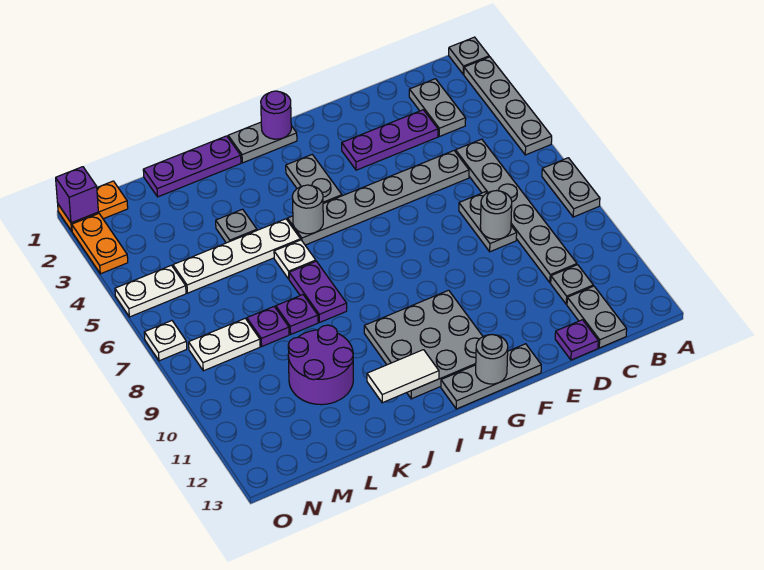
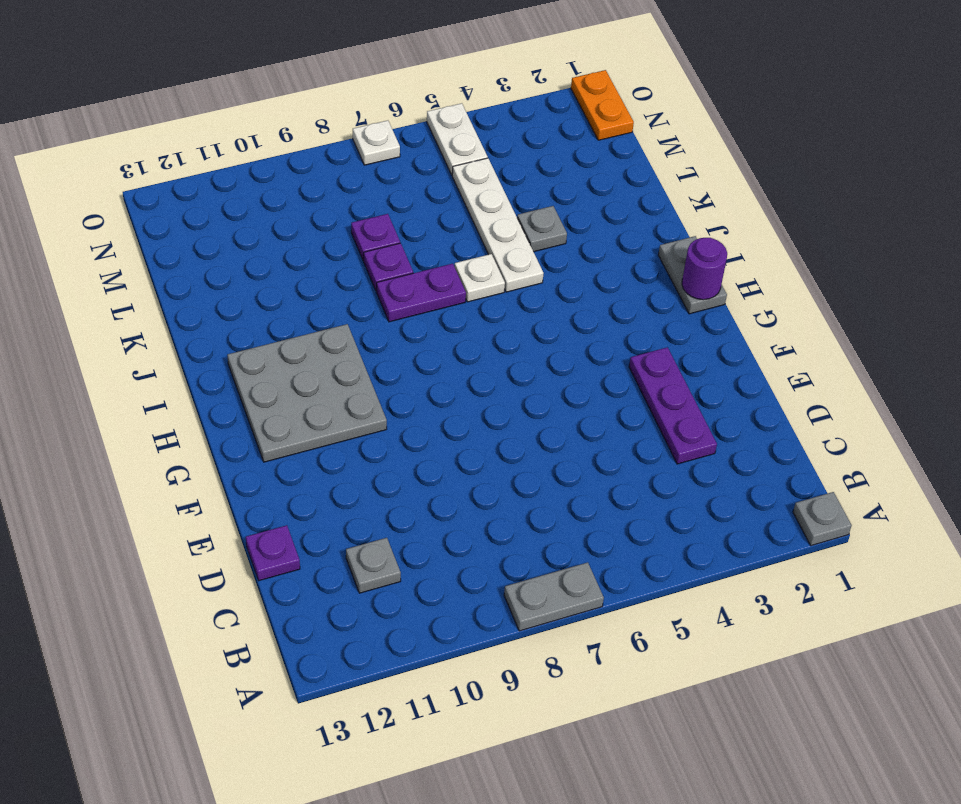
none -> grey plate A2:A5 level 1
none -> grey plate C2:C3 level 1
none -> grey plate C5:C10 level 1
none -> grey plate C12:C13 level 1

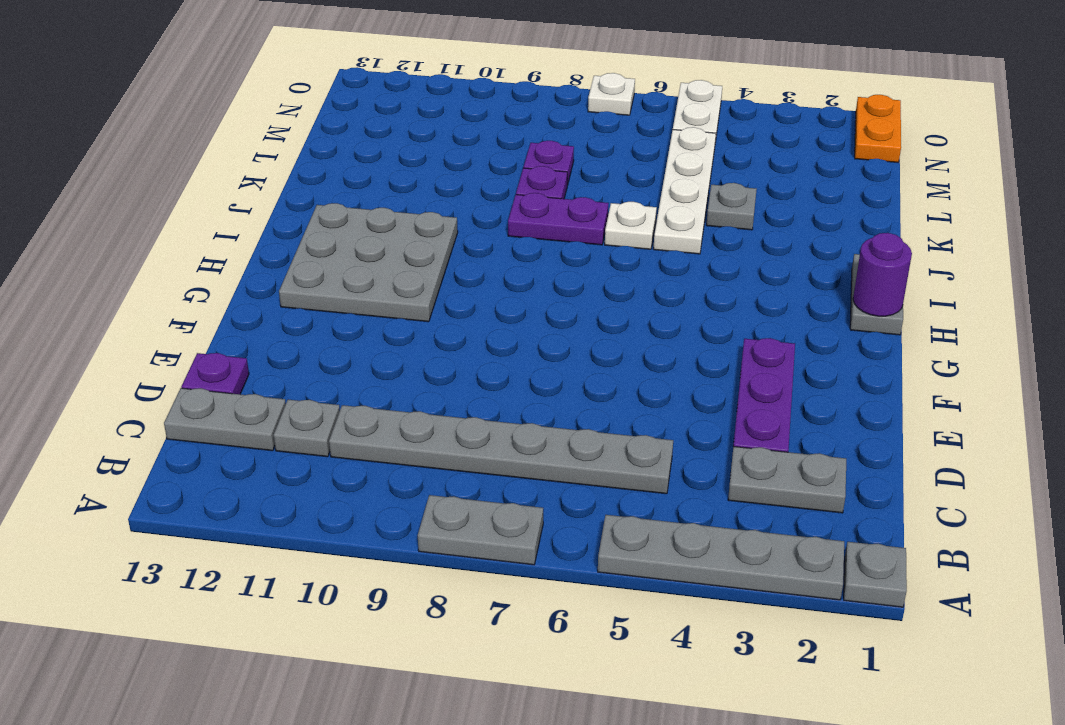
none -> grey plate D5:I5 level 1
none -> grey plate D7:D8 level 1
none -> grey plate F13:H13 level 1
none -> grey plate H3:H4 level 1

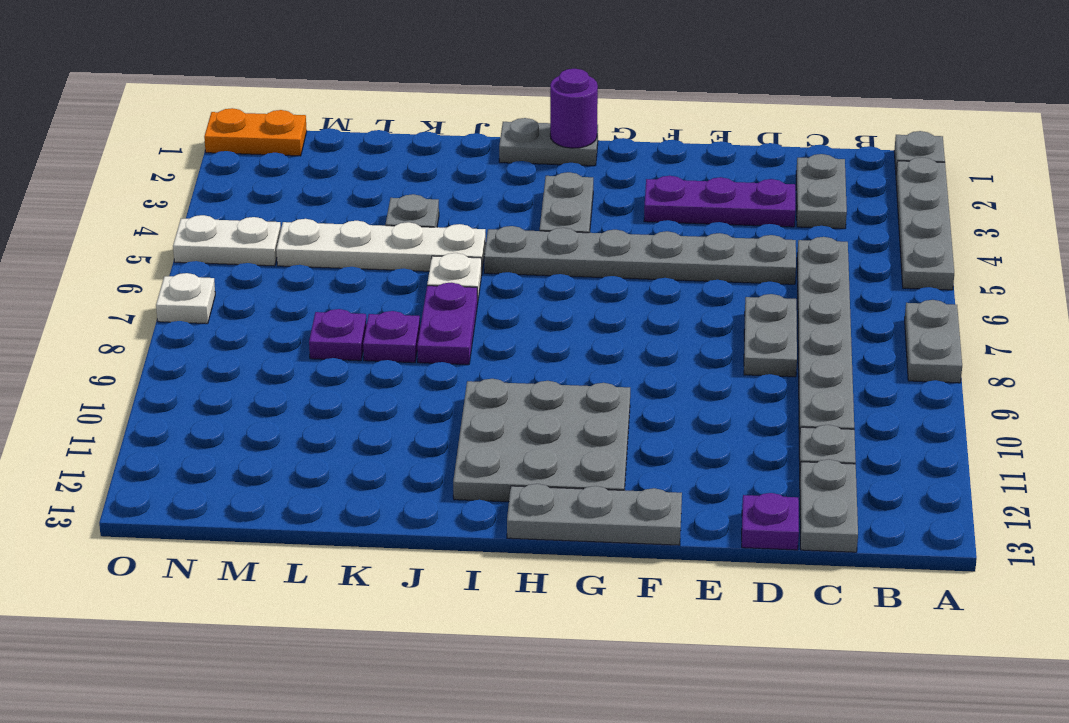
none -> purple plate J1:L1 level 1
none -> purple round brick K10:L11 level 1
none -> white plate M8:N8 level 1
none -> orange plate O2:O3 level 1

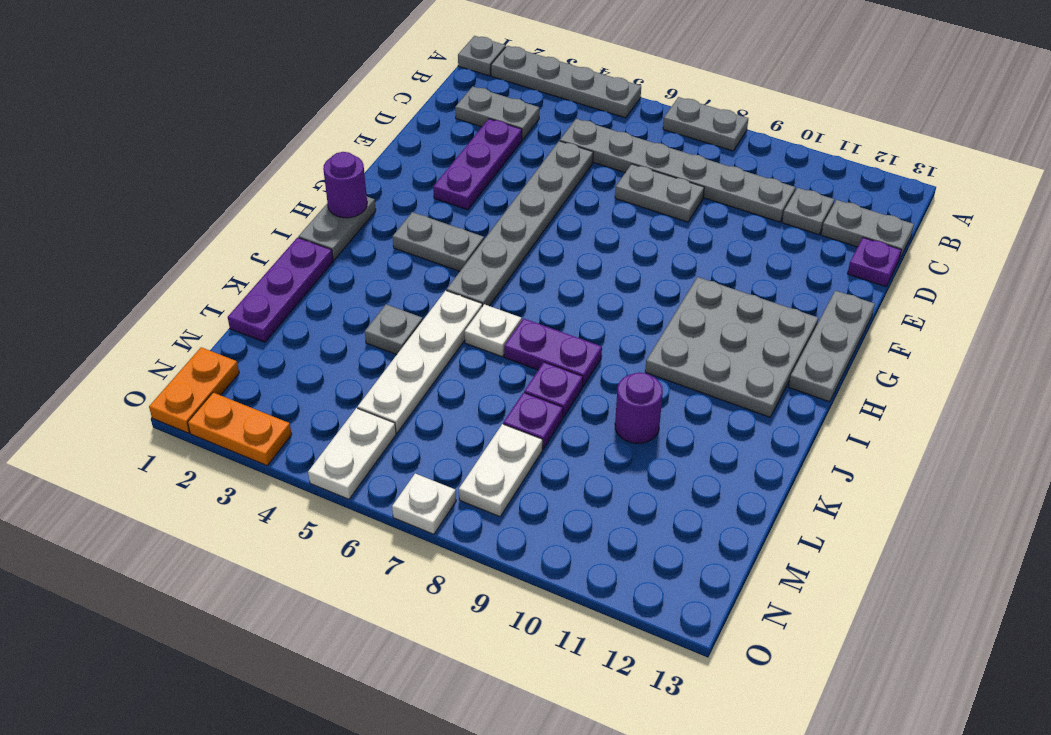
purple round brick K10 level 1 -> purple round brick K10:L11 level 1
none -> grey round brick D8 level 2
none -> grey round brick G13 level 2
none -> grey round brick I5 level 2
none -> white tile I12:J12 level 2

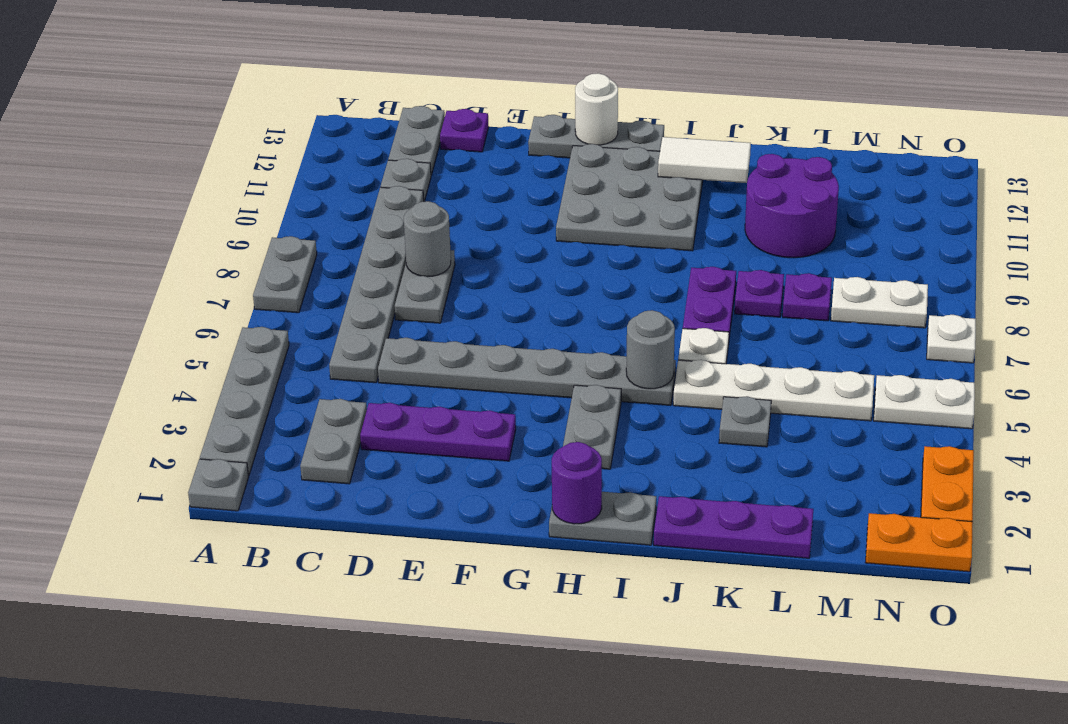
white round brick G13 level 2 -> grey round brick G13 level 2
none -> purple brick O1 level 2

